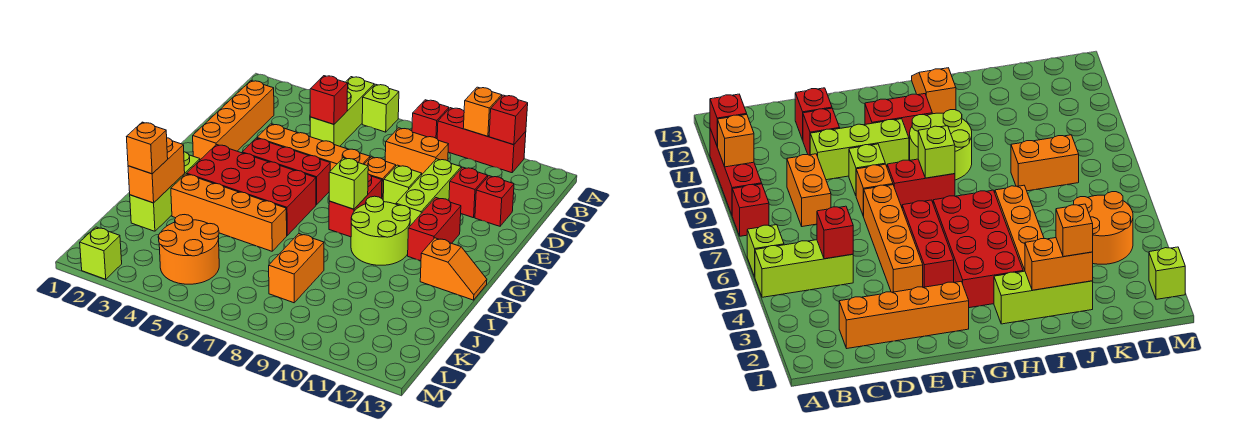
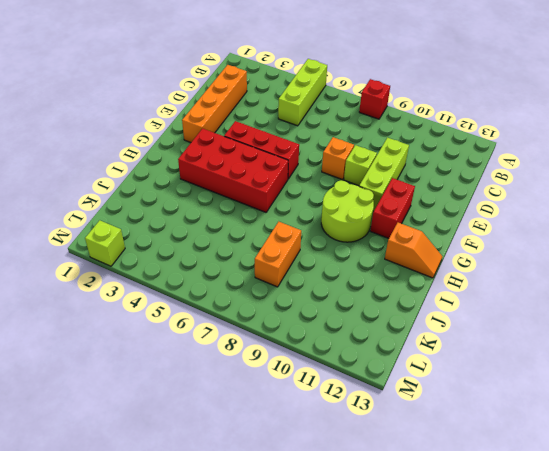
none -> lime brick A6 level 1
none -> red brick A9:A11 level 1
none -> orange brick C8:C9 level 1

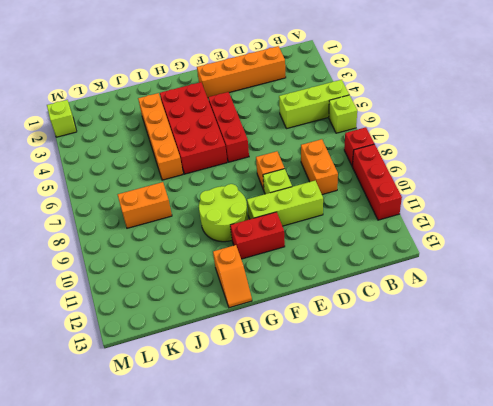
none -> red brick D11 level 1
none -> red brick D12 level 1
none -> orange brick E4:E7 level 1

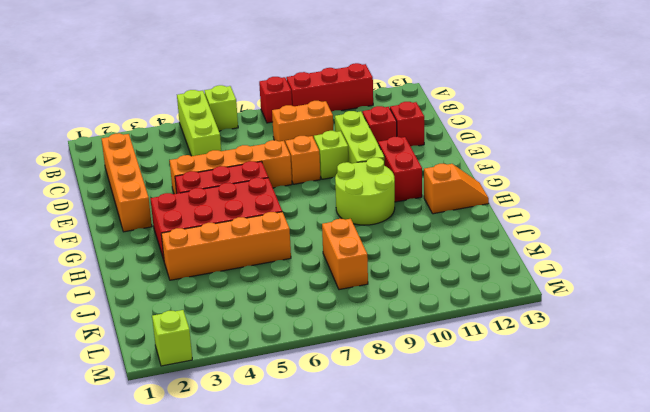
none -> red brick F8:G8 level 1
none -> lime brick H2:J2 level 1
none -> orange round brick K4:L5 level 1

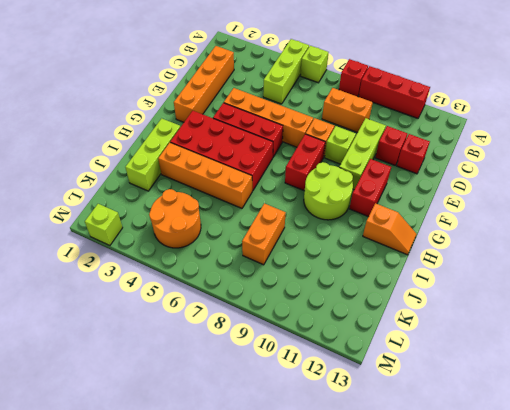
none -> orange brick A10 level 2
none -> red brick A11 level 2
none -> red brick C5 level 2

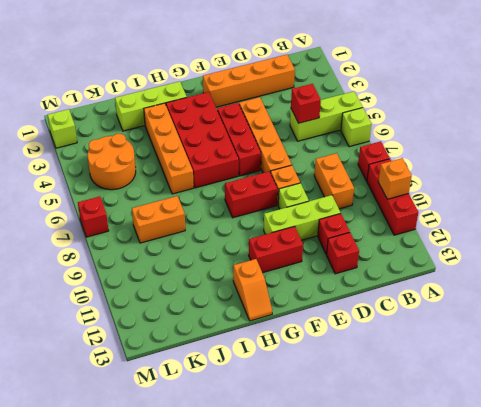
red brick M7 level 1 -> red brick A11 level 2
none -> lime round brick G9:H10 level 1
none -> lime brick G8 level 2
none -> orange brick I2:J2 level 2

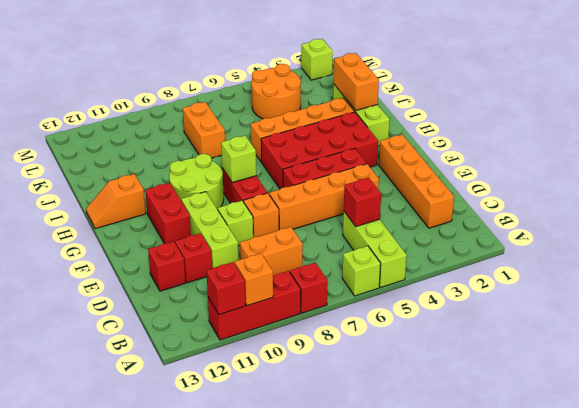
none -> orange brick J2 level 3

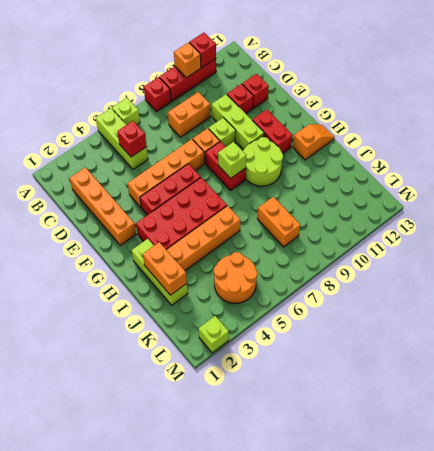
none -> orange brick J2 level 3

